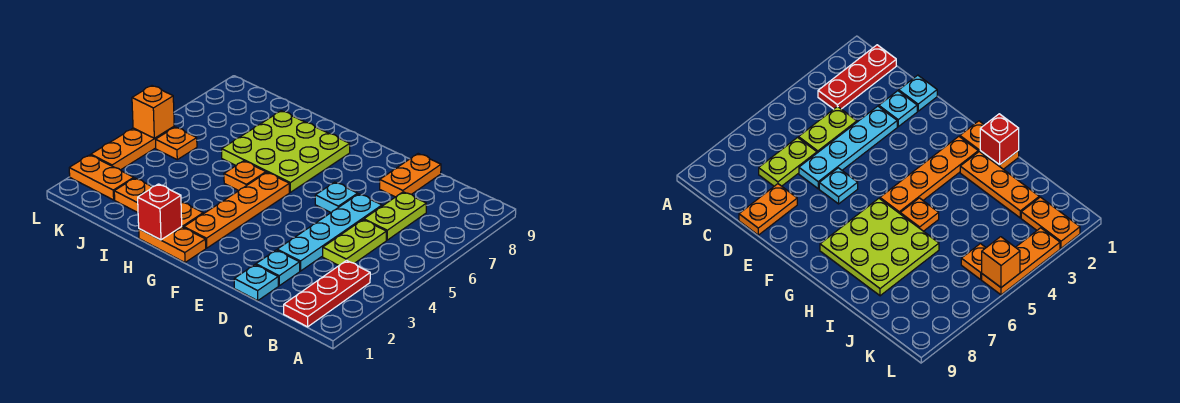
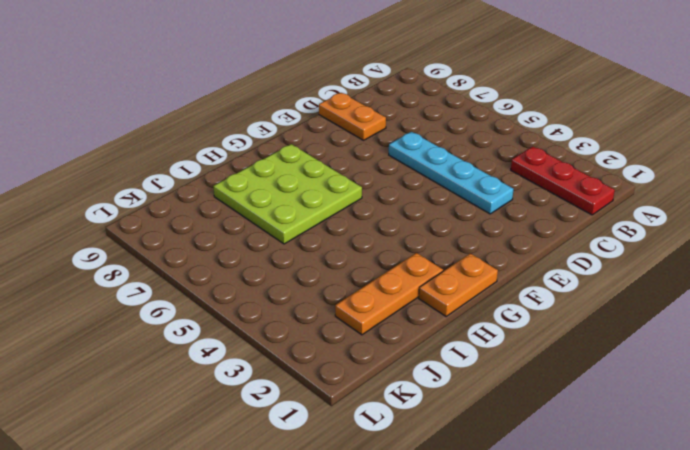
none -> lime plate C4:C5 level 1
none -> lime plate C6:C7 level 1
none -> cyan plate D1 level 1

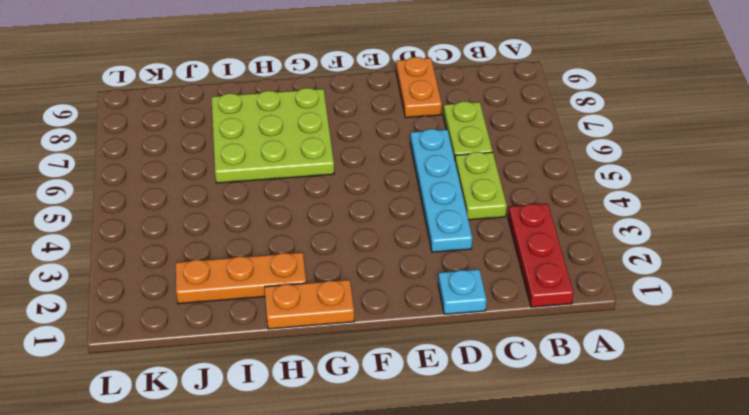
none -> cyan plate D2 level 1
none -> cyan plate E6 level 1
none -> orange plate G2:G5 level 1

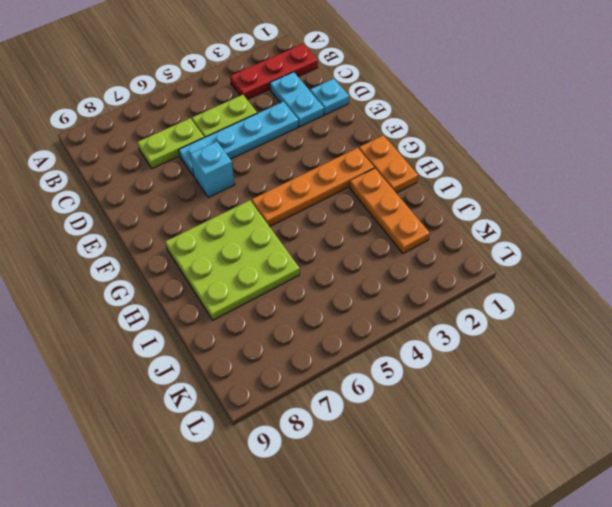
cyan plate C2:D2 level 1 -> cyan plate D2 level 1
cyan brick E6 level 1 -> cyan plate E6 level 1
none -> orange plate D8:D9 level 1
none -> orange plate H5 level 1
none -> orange plate K2:L2 level 1

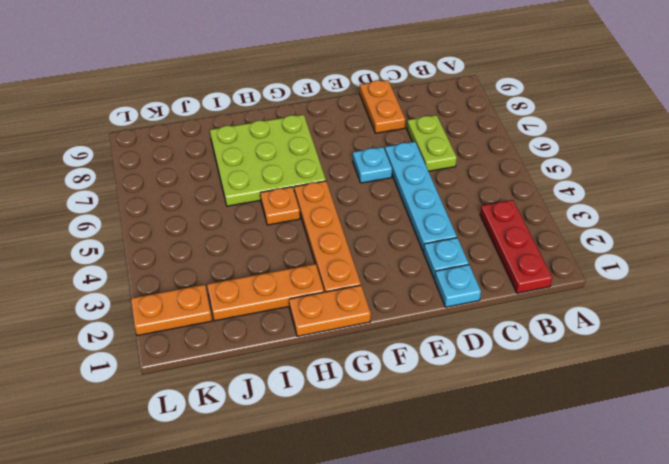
none -> lime plate C4:C5 level 1
none -> orange plate K5 level 1
none -> orange plate L3:L5 level 1

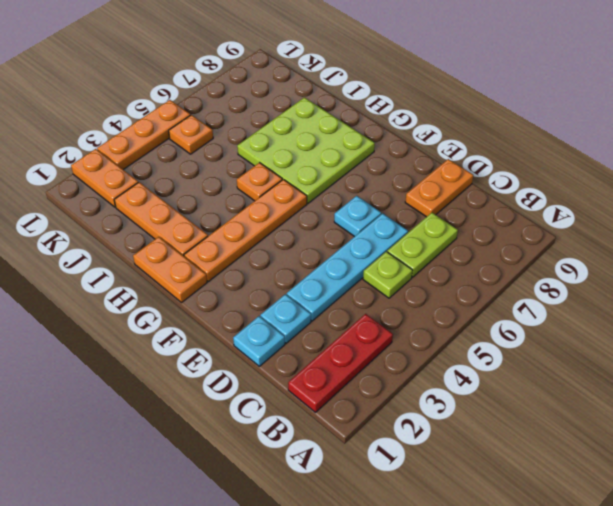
lime plate C5 level 1 -> lime plate C4:C5 level 1
none -> red brick H1 level 2
none -> orange brick L5 level 2

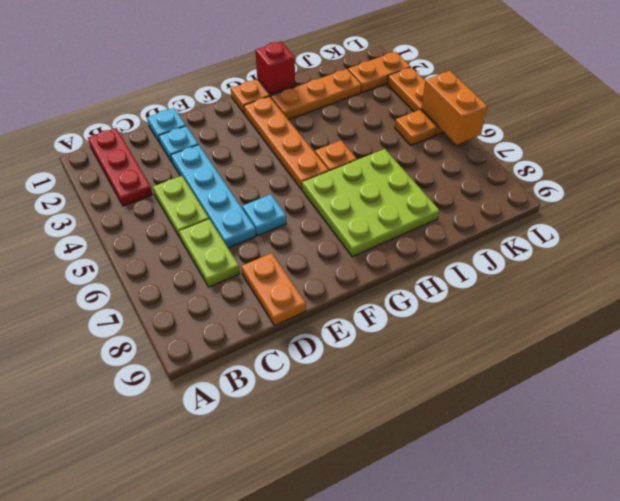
orange brick L5:L6 level 2 -> orange brick L5 level 2

